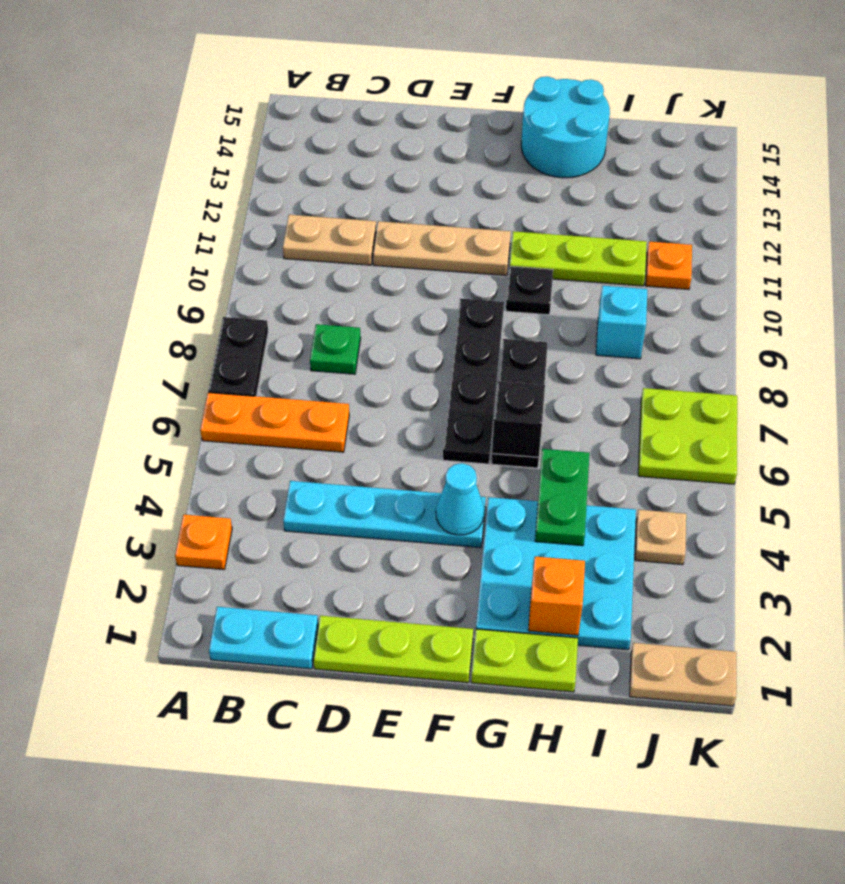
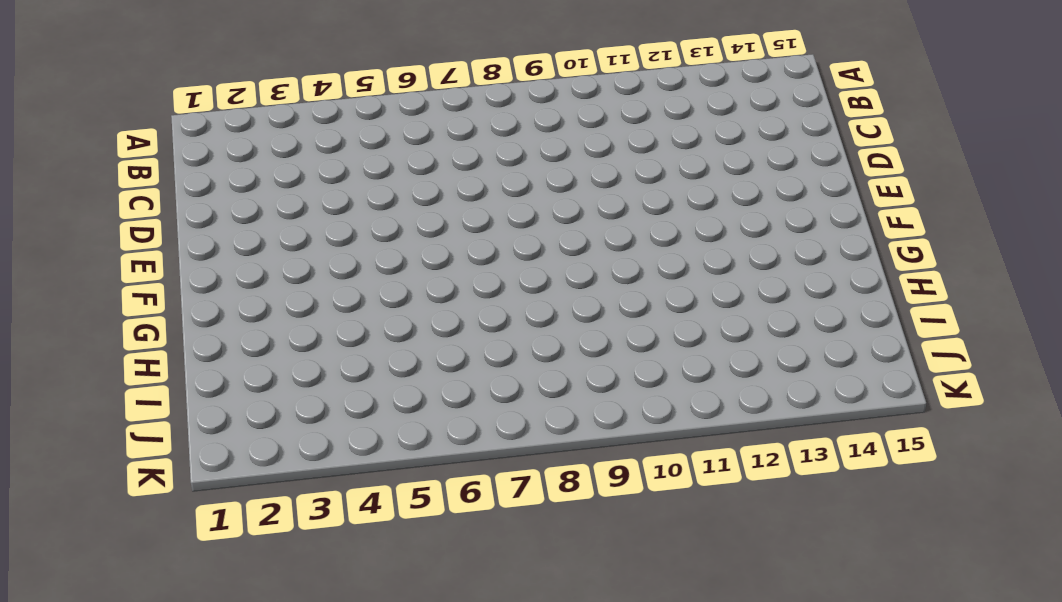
none -> orange plate A3 level 1
none -> orange plate A6:C6 level 1
none -> black plate A7:A8 level 1

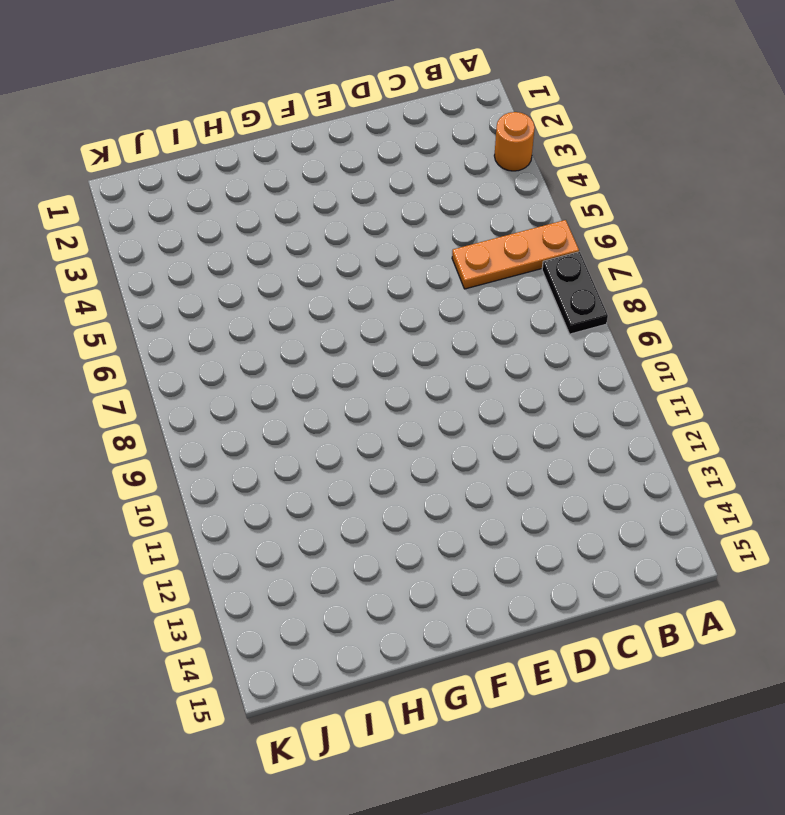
orange round brick A3 level 1 -> orange plate A3 level 1
none -> cyan plate B1:C1 level 1
none -> tan plate B11:C11 level 1
none -> cyan plate C4:F4 level 1

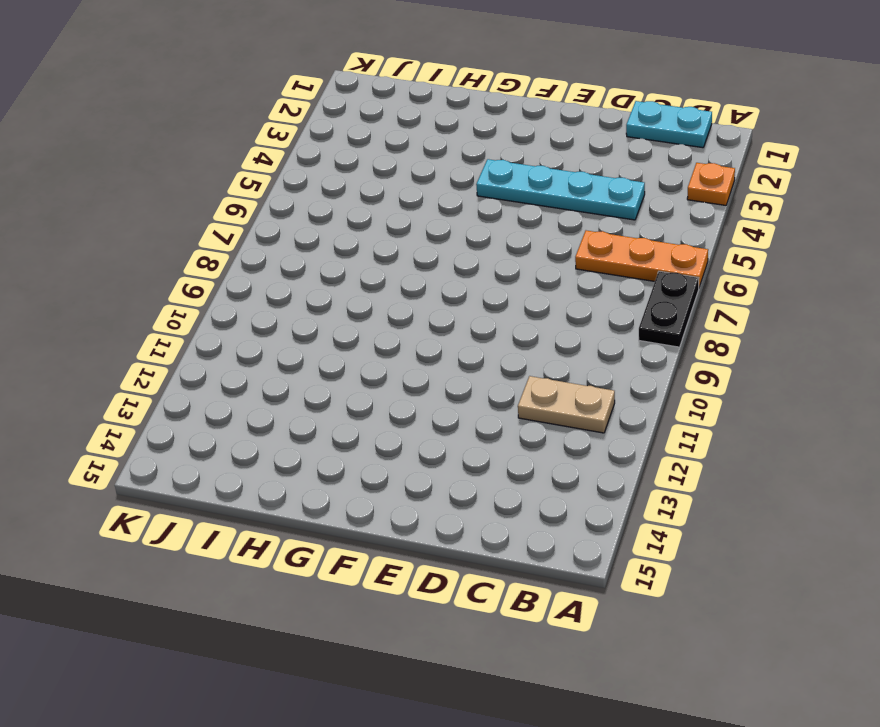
none -> green plate C8 level 1
none -> lime plate D1:F1 level 1
none -> tan plate D11:F11 level 1

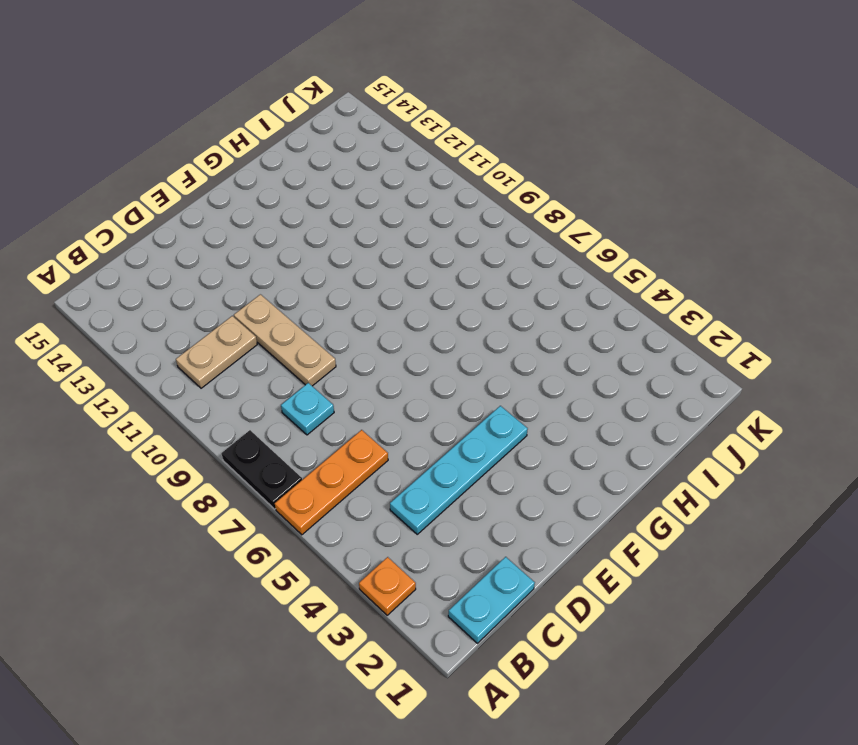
cyan plate C8 level 1 -> green plate C8 level 1
tan plate D9:D11 level 1 -> tan plate D11:F11 level 1
none -> lime plate D1:F1 level 1
none -> black plate F6:F9 level 1
none -> lime plate G1:H1 level 1

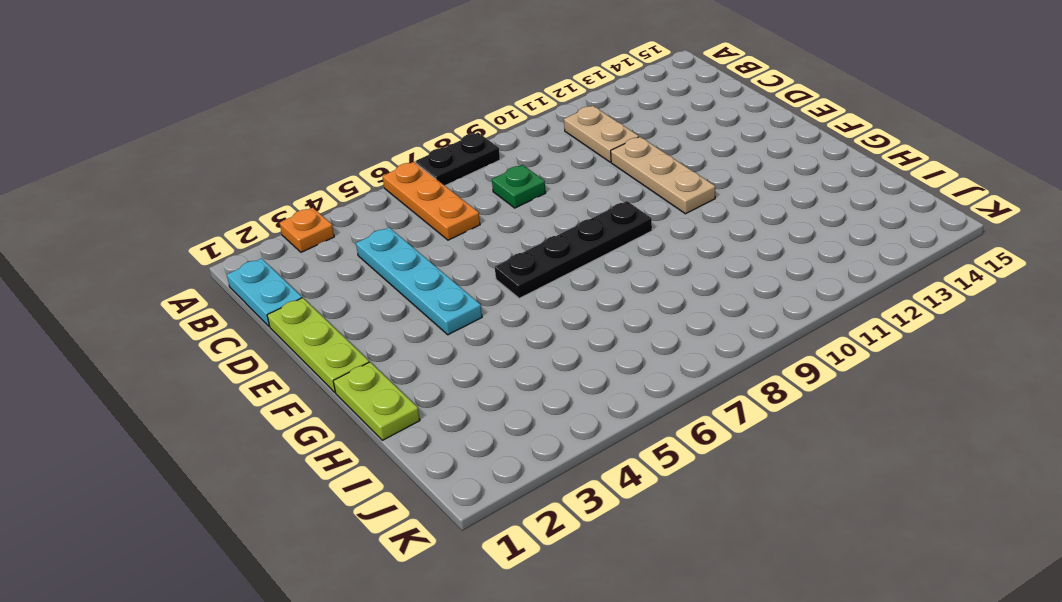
none -> cyan plate G2:I4 level 1
none -> black plate G6:G8 level 1
none -> black plate G10 level 1

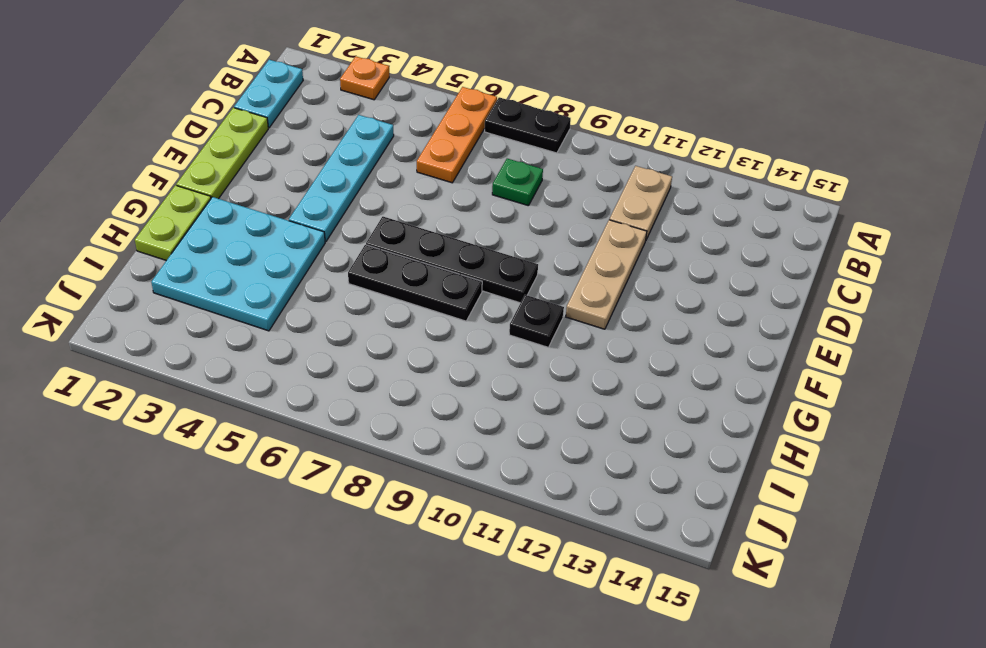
none -> lime plate G11:I11 level 1
none -> cyan round brick G14:H15 level 1
none -> cyan brick I9 level 1

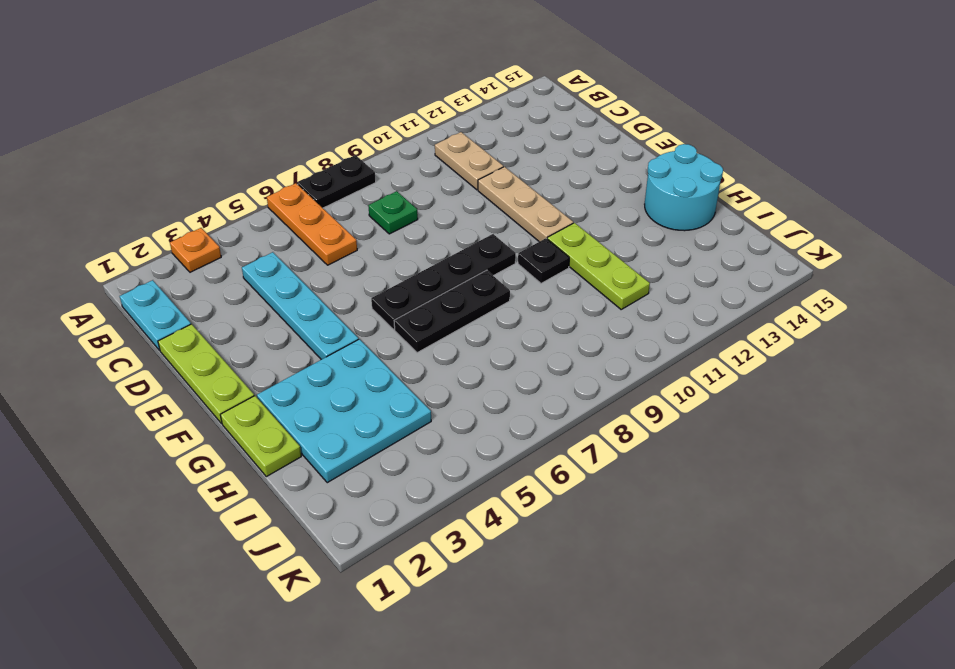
none -> cyan brick I9 level 1
none -> tan plate J1:K1 level 1
none -> tan plate J4 level 1

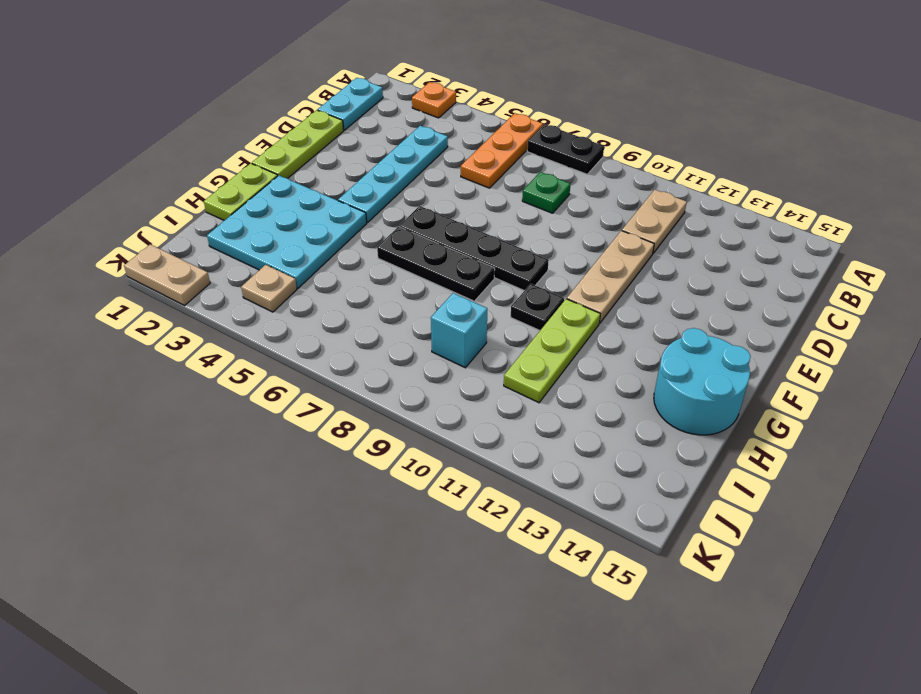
tan plate K1:K2 level 1 -> tan plate J1:K1 level 1
none -> lime plate J6:K7 level 1
none -> orange plate J11 level 1
none -> cyan cone F4 level 2

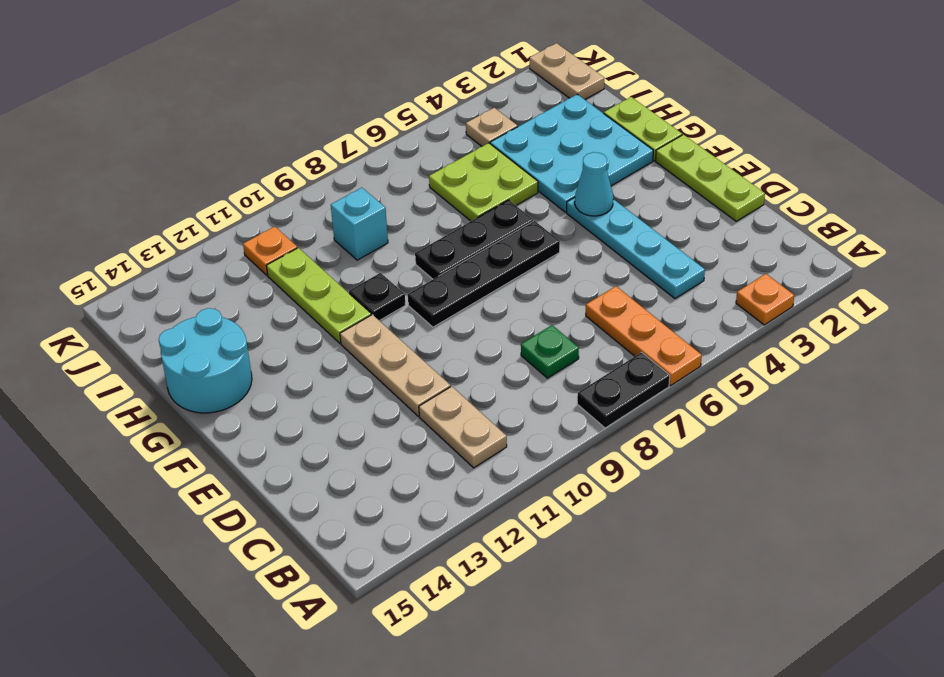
lime plate H5:I6 level 1 -> lime plate J6:K7 level 1
none -> cyan plate B1:C1 level 1
none -> black brick G6 level 2
none -> orange brick H2 level 2

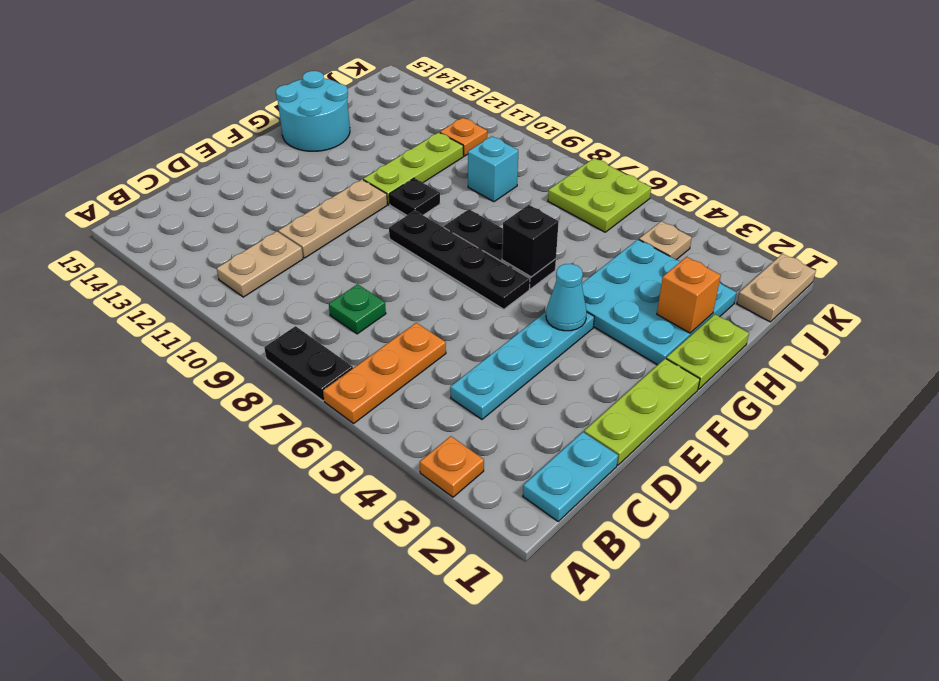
none -> green plate H4:H5 level 2

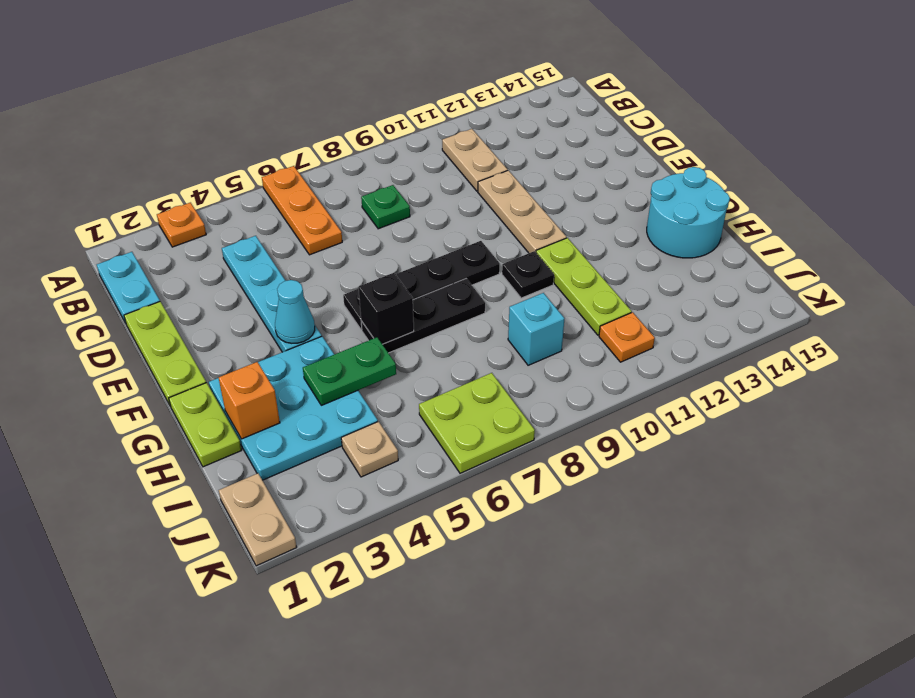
none -> black plate A7:A8 level 1

